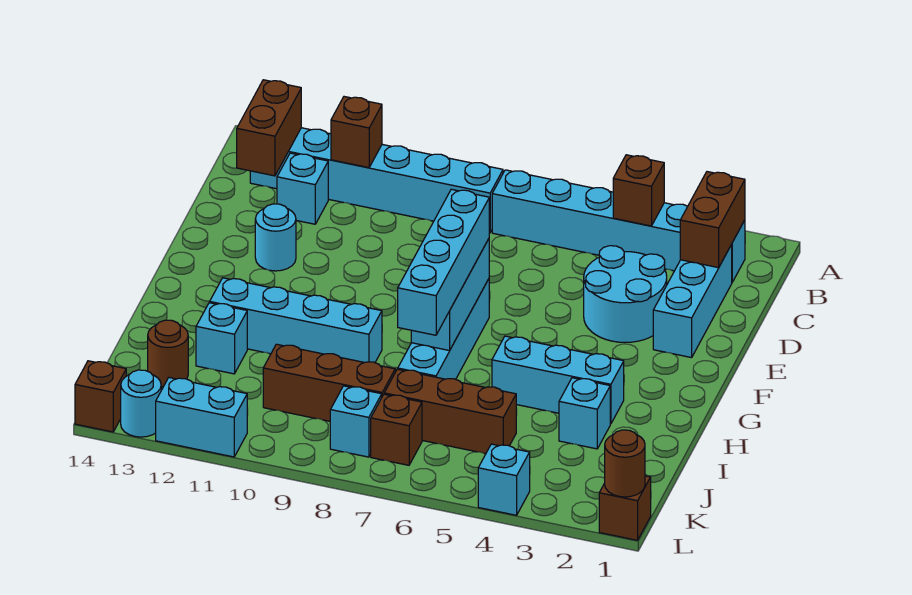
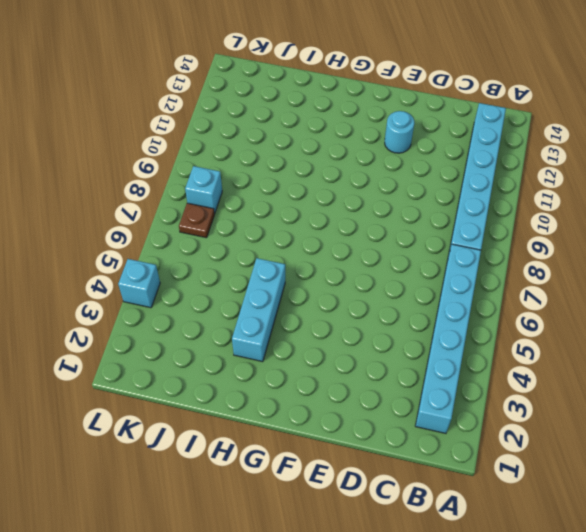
brown plate K7 level 1 -> brown brick K7 level 1
none -> cyan brick C2:E2 level 1
none -> cyan brick C12 level 1
none -> cyan round brick D3:E4 level 1

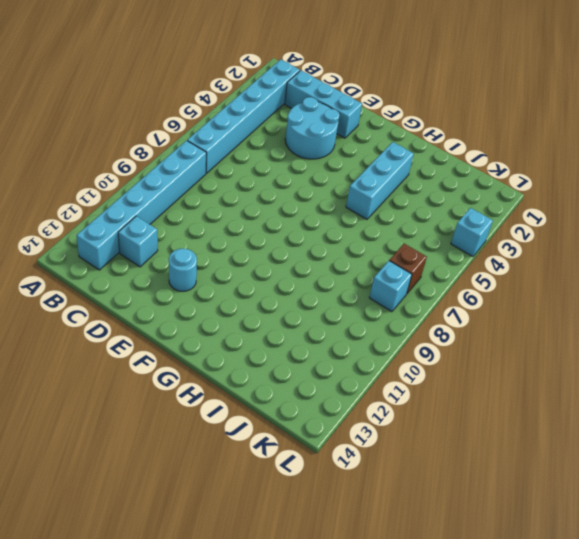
none -> cyan brick F7:I7 level 1
none -> cyan brick H9:H12 level 1
none -> cyan brick I3 level 1

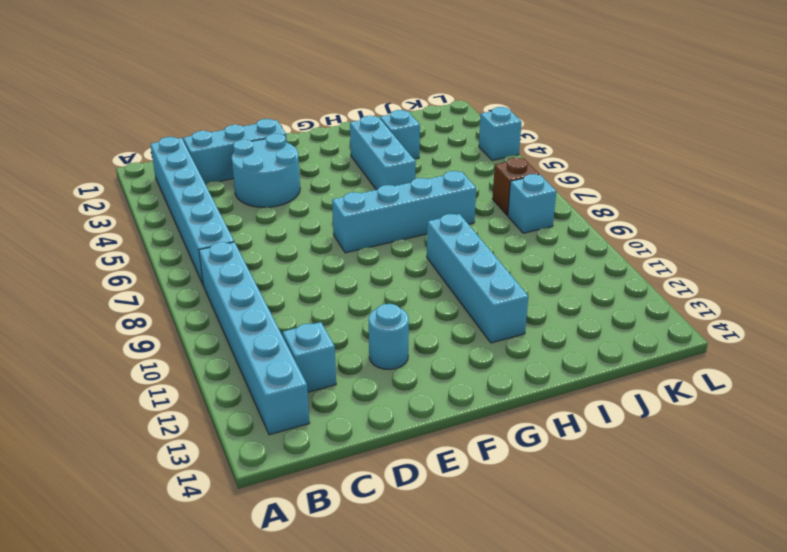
none -> cyan brick I12 level 1
none -> brown brick J5:J7 level 1
none -> brown brick J8:J10 level 1

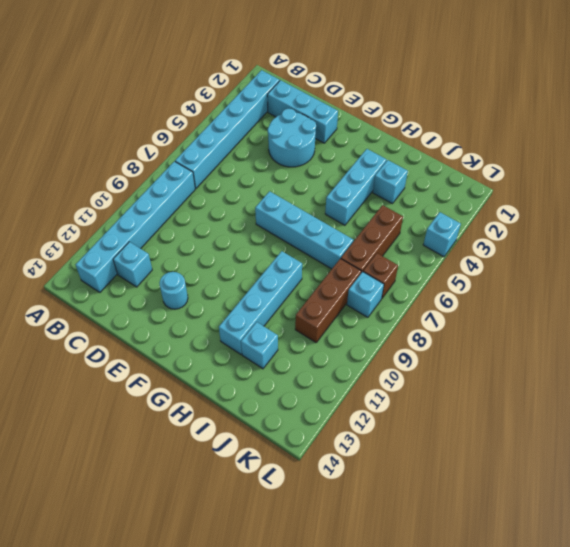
none -> brown round brick J13 level 1
none -> brown brick L1 level 1
none -> cyan brick L11:L12 level 1

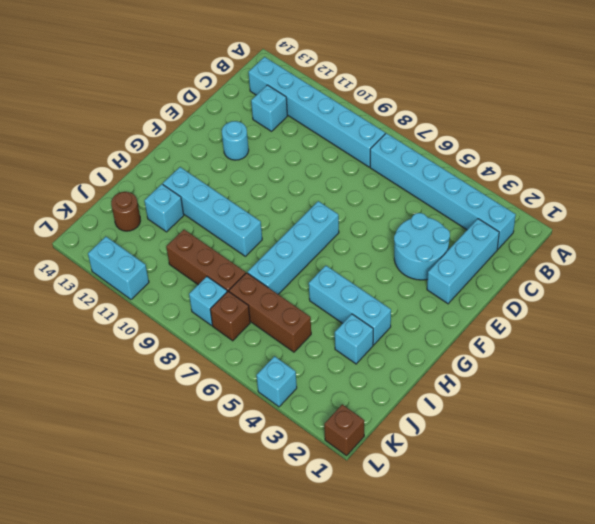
none -> cyan round brick L13 level 1
none -> brown brick L14 level 1
none -> brown brick B2:C2 level 2

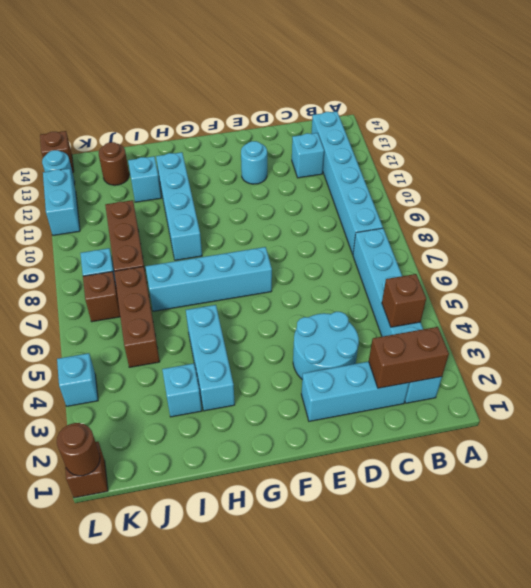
none -> brown brick B11 level 2
none -> brown brick B13:C13 level 2
none -> cyan brick F7:H7 level 2

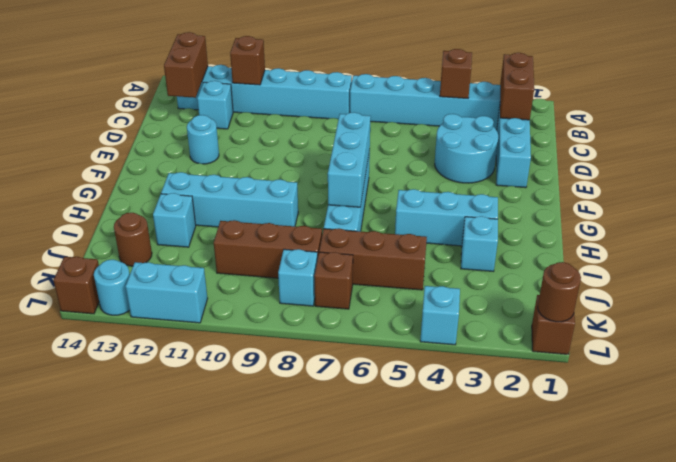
none -> cyan brick F7:I7 level 3

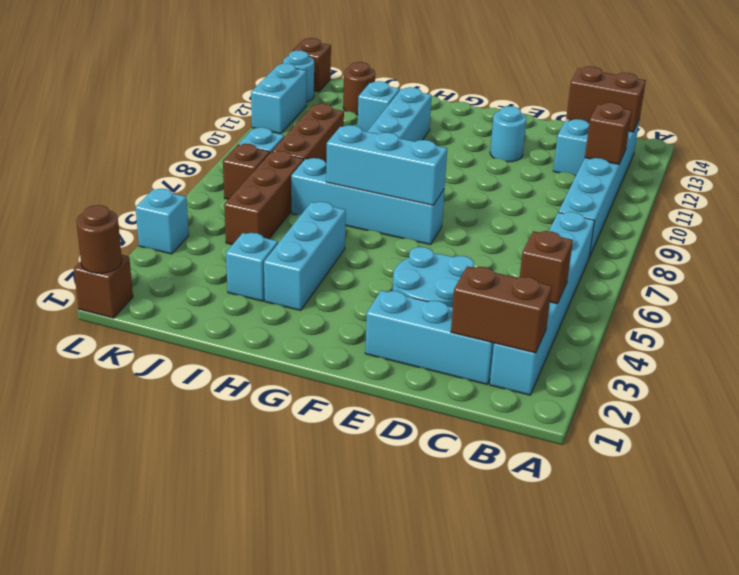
none -> cyan brick F7:I7 level 3

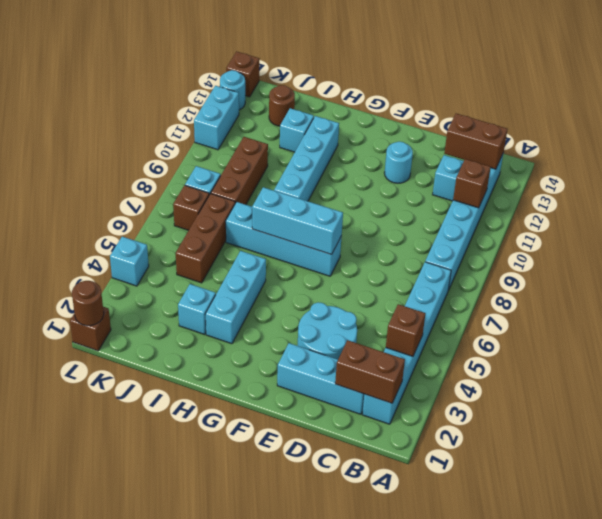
none -> cyan brick F7:I7 level 3

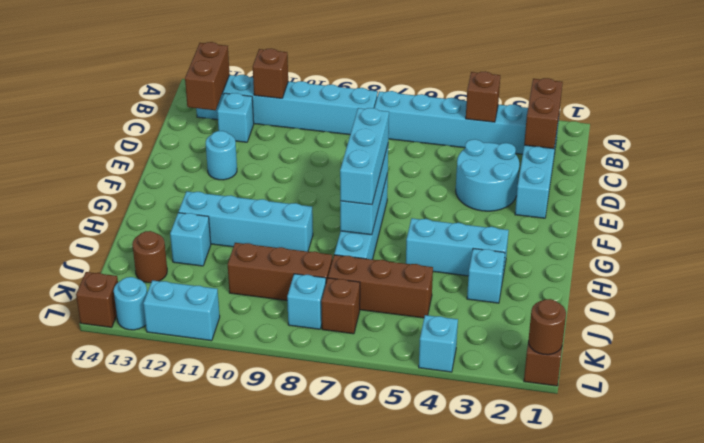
cyan brick F7:H7 level 3 -> cyan brick F7:I7 level 3

